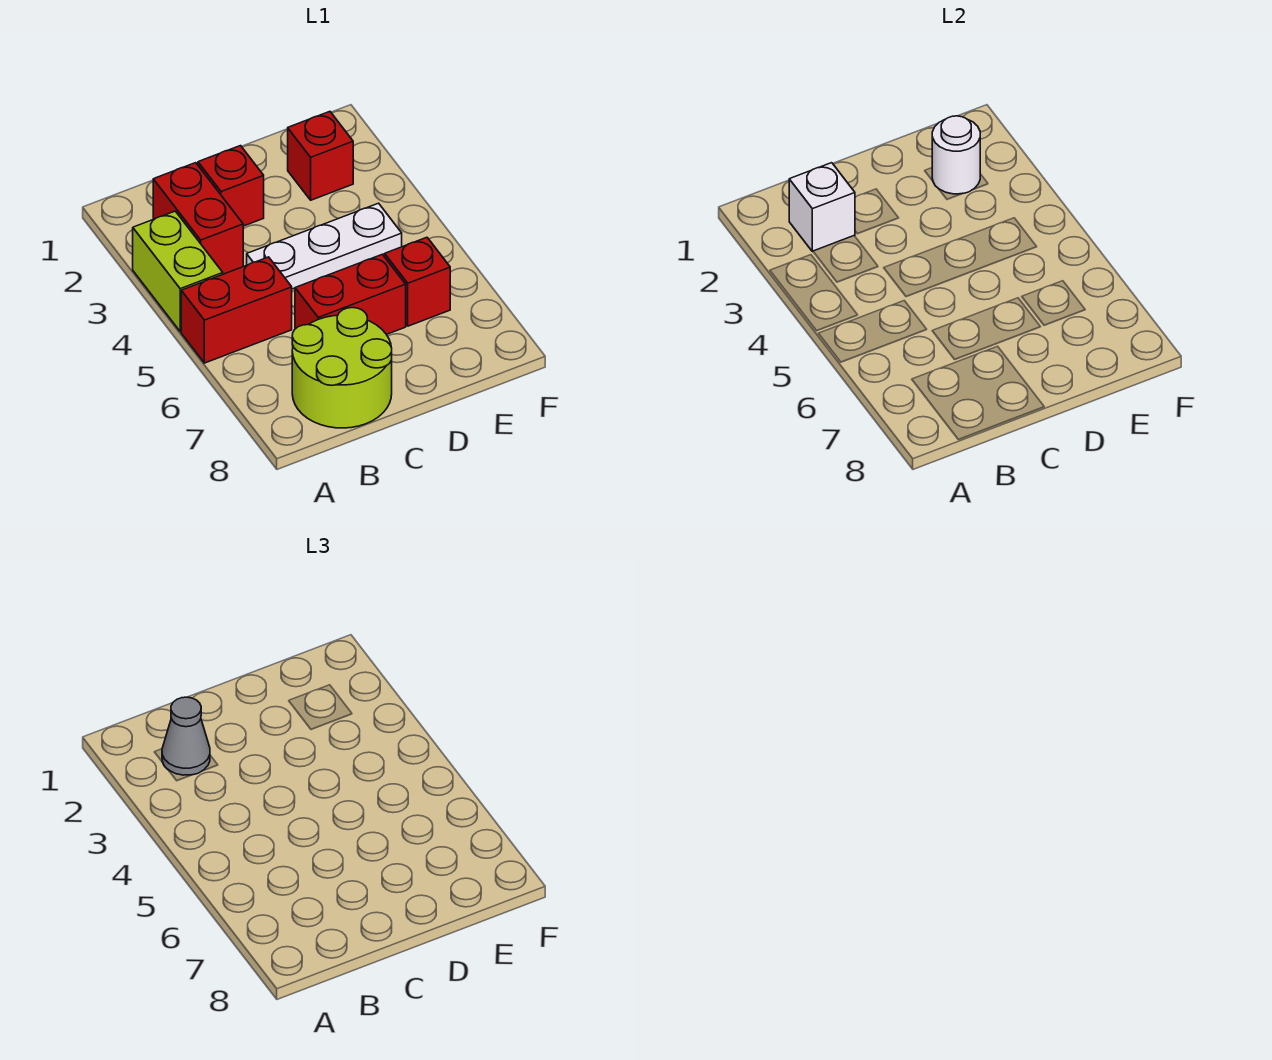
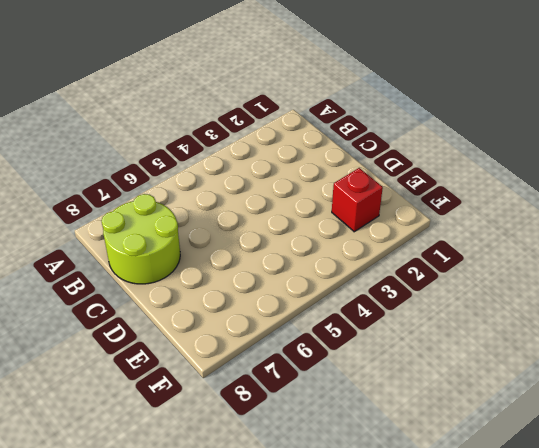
none -> lime brick A3:A4 level 1
none -> red brick A5:B5 level 1
none -> red brick B2:B3 level 1

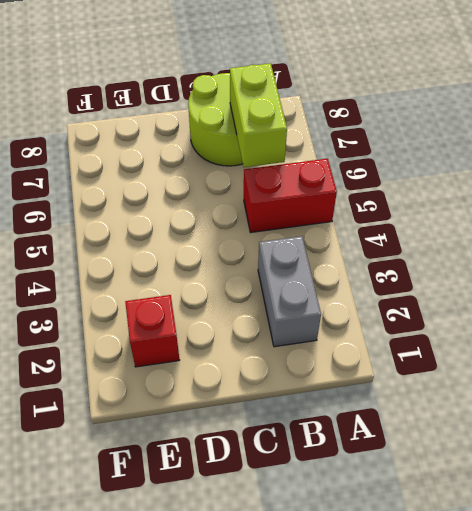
grey brick B2:B3 level 1 -> red brick B2:B3 level 1
lime brick B6:B7 level 2 -> lime brick A3:A4 level 1
none -> red brick C2 level 1
none -> white plate C4:E4 level 1
none -> red brick C6:D6 level 1

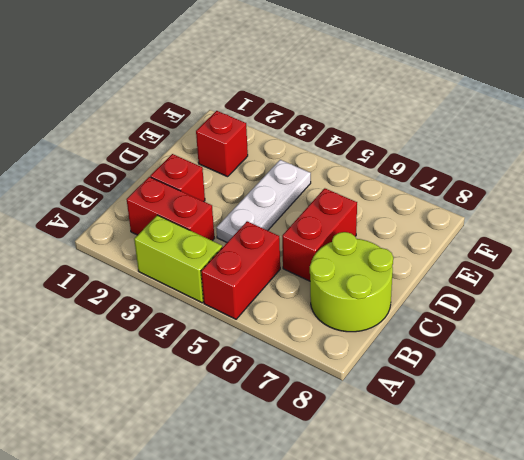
none -> red brick E6 level 1
none -> white brick B2 level 2
none -> white round brick E2 level 2

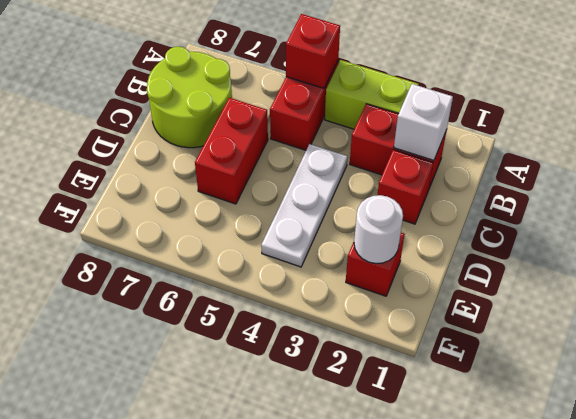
red brick A5 level 2 -> red brick E6 level 1
none -> grey cone B2 level 3

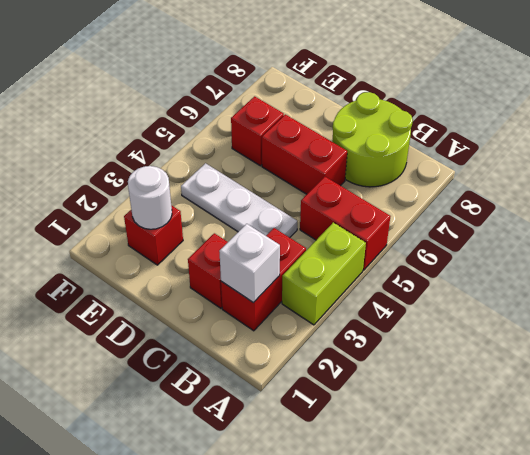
none -> grey cone B2 level 3

